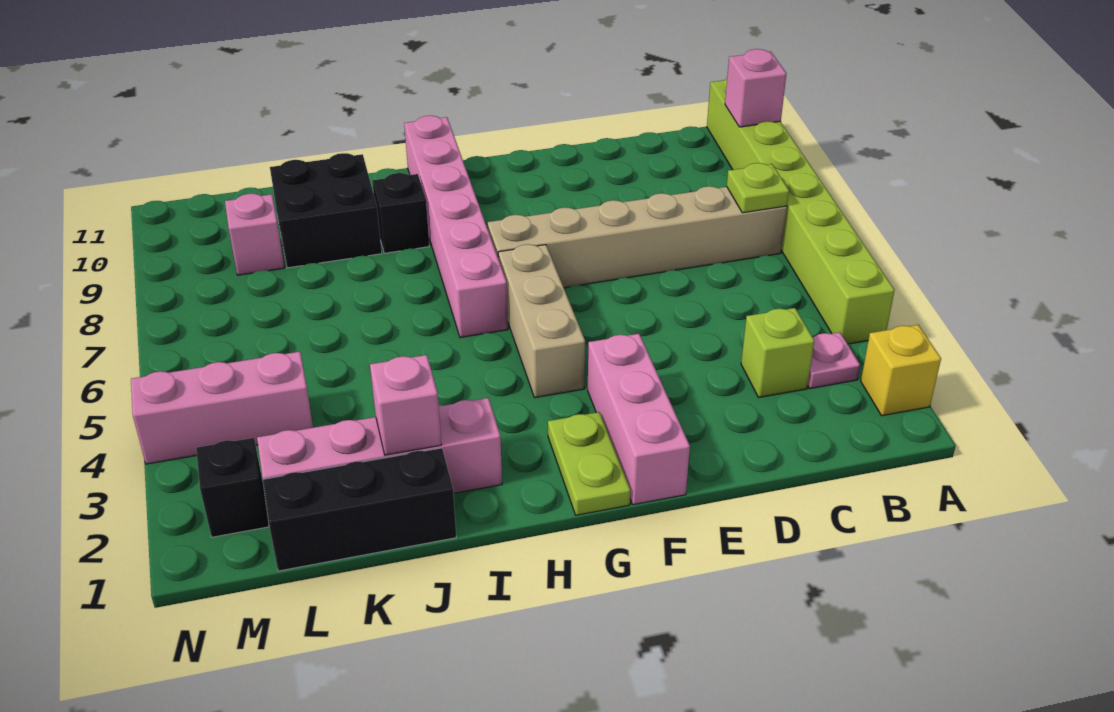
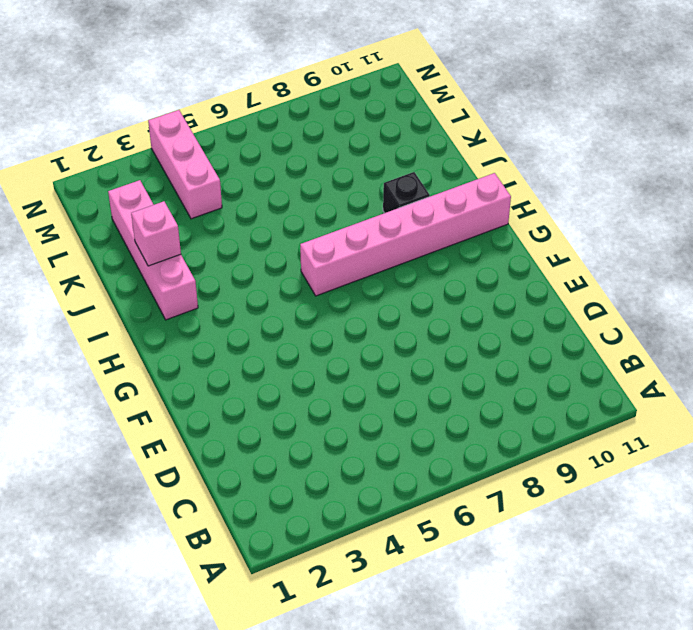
none -> yellow brick A2 level 1
none -> lime brick A4:A11 level 1
none -> pink plate B3 level 1

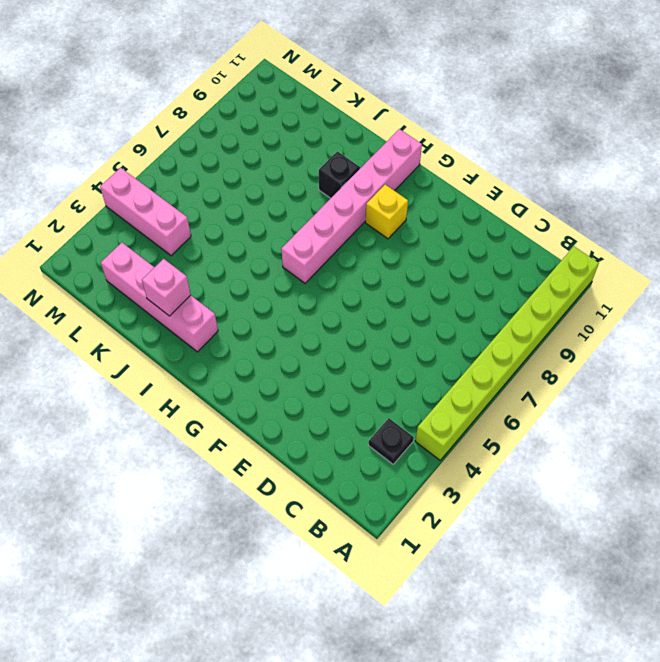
black plate B3 level 1 -> pink plate B3 level 1
yellow brick G9 level 1 -> yellow brick A2 level 1
none -> tan brick B7:G7 level 1
none -> lime brick C3 level 1
none -> pink brick F1:F3 level 1

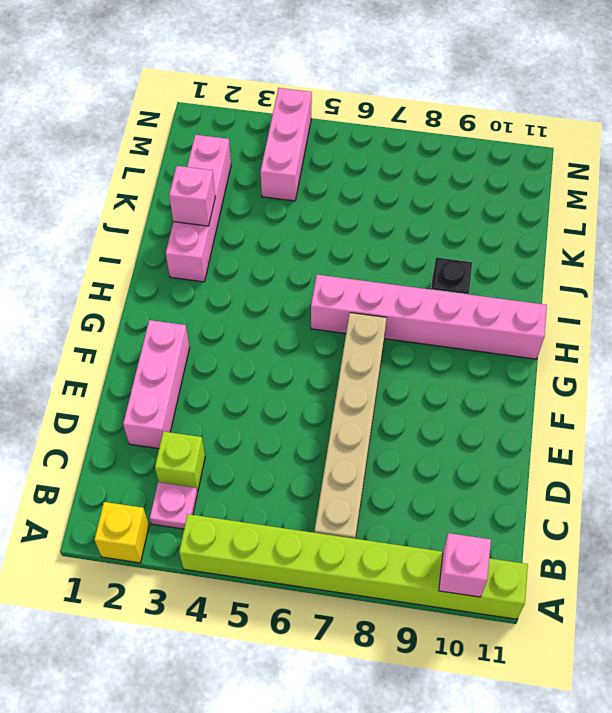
pink brick D2:F2 level 1 -> pink brick F1:F3 level 1
none -> lime plate G1:G2 level 1
none -> tan brick G4:G6 level 1
none -> black brick J1:L1 level 1

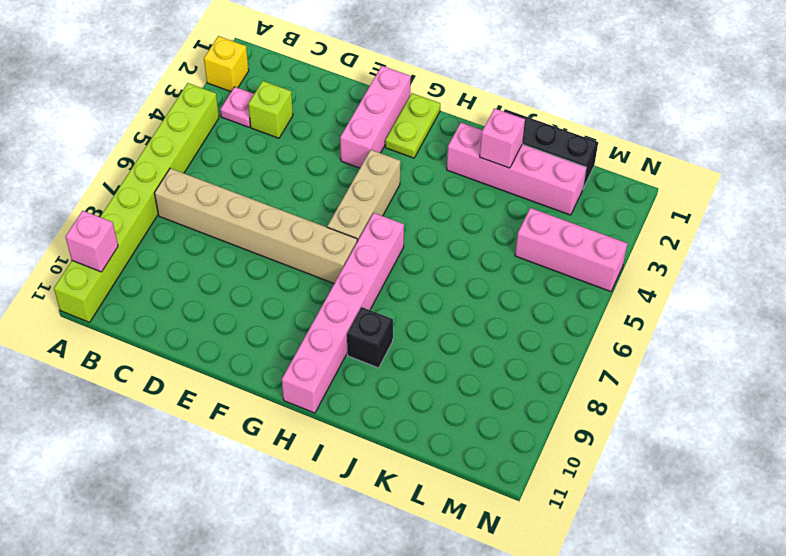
none -> black brick J9:K10 level 1
none -> pink brick L9 level 1
none -> black brick M2 level 1

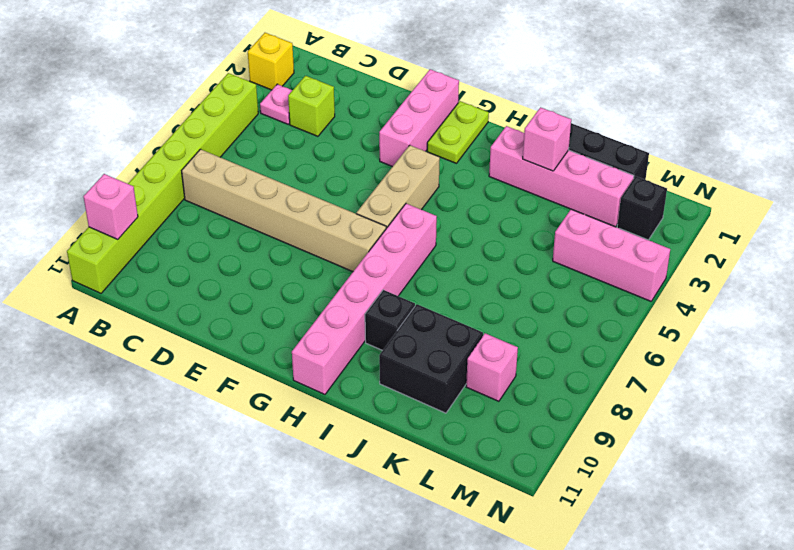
none -> lime plate B7 level 2

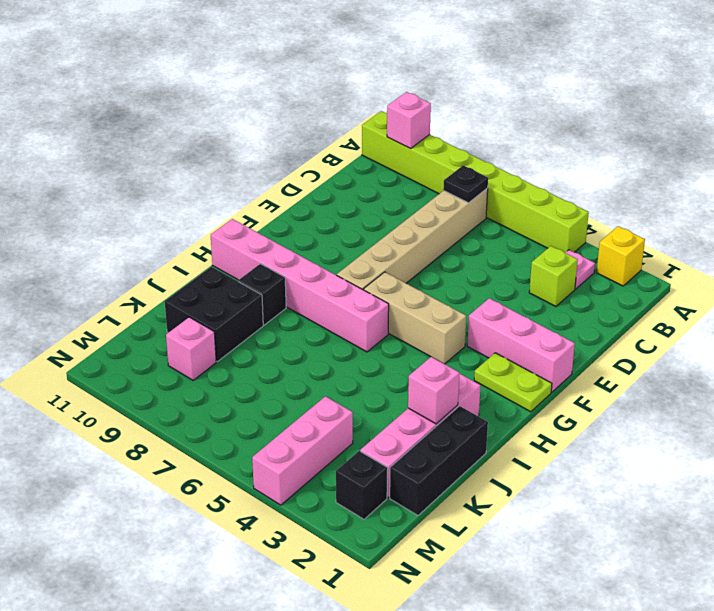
black plate B7 level 2 -> lime plate B7 level 2

